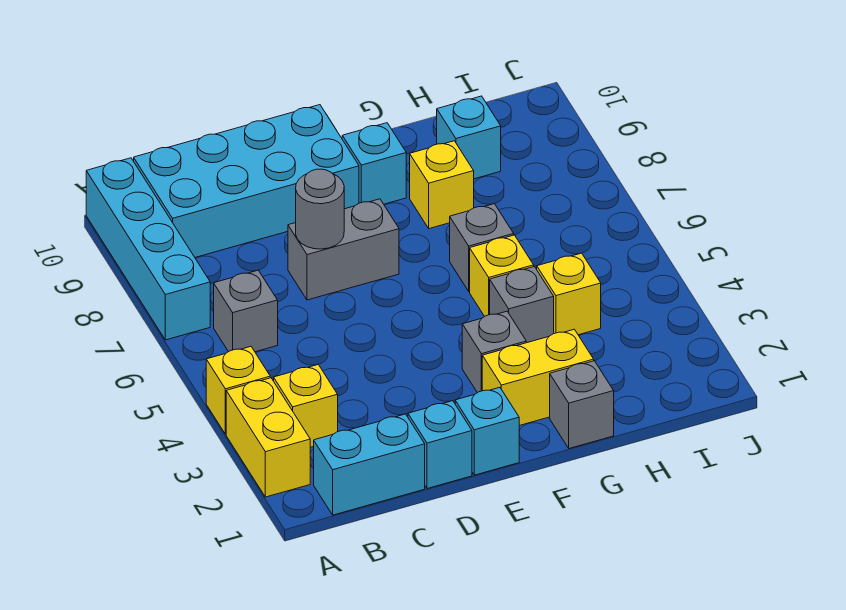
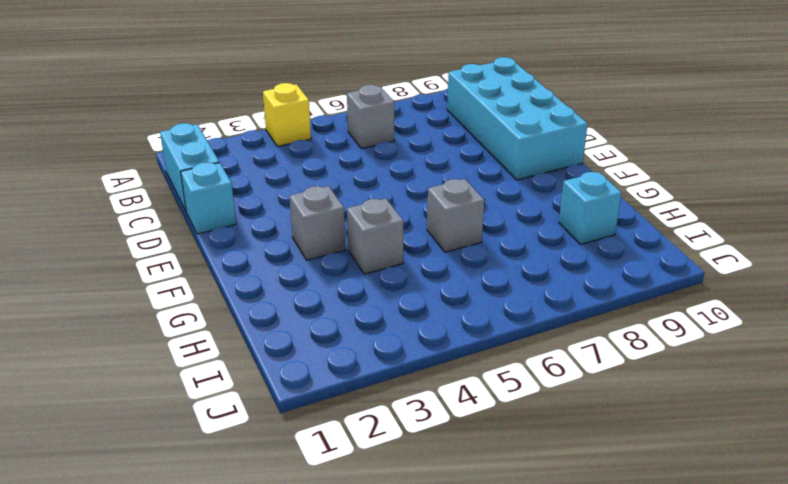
none -> yellow brick A2:A3 level 1
none -> cyan brick A7:A10 level 1
none -> yellow brick B3 level 1

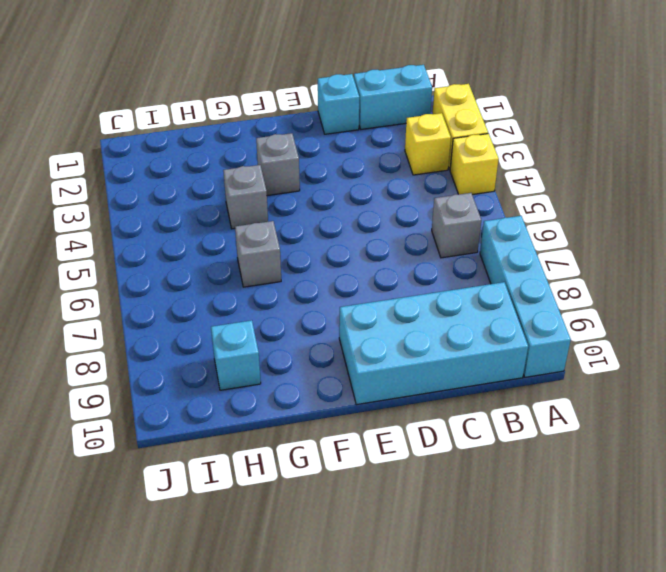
none -> grey brick D7:E7 level 1
none -> cyan brick E1 level 1
none -> yellow brick F2:G2 level 1

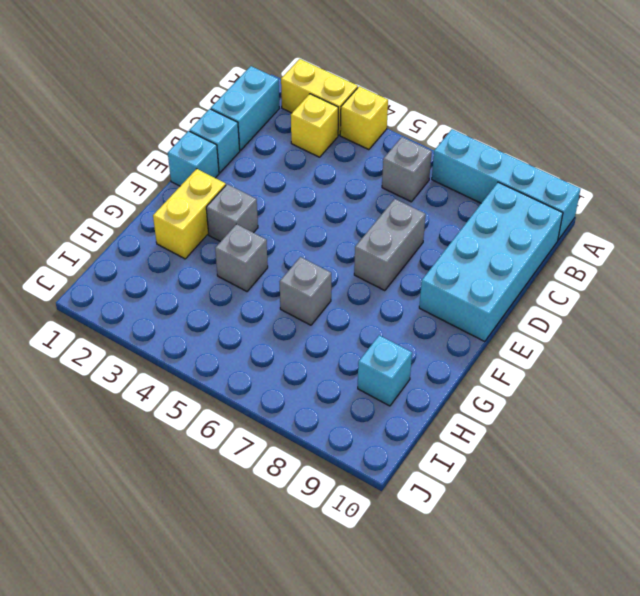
none -> cyan brick F9 level 1
none -> grey brick G1 level 1
none -> yellow brick G5 level 1

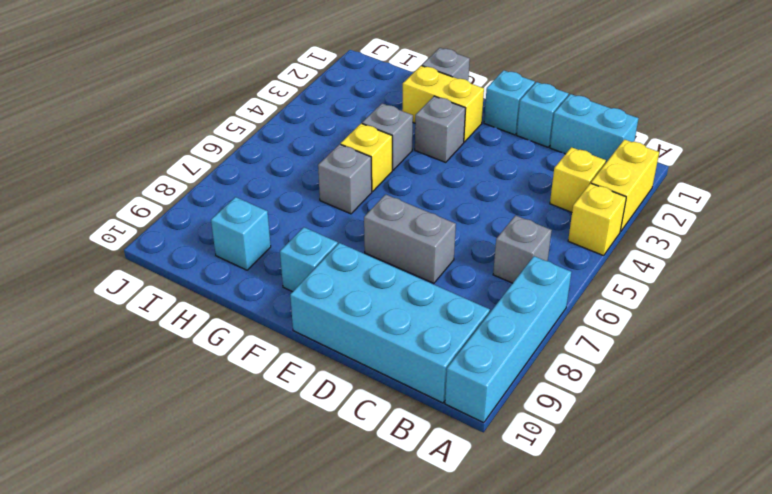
none -> yellow brick G8 level 1
none -> yellow brick H4 level 1
none -> grey round brick D7 level 2

